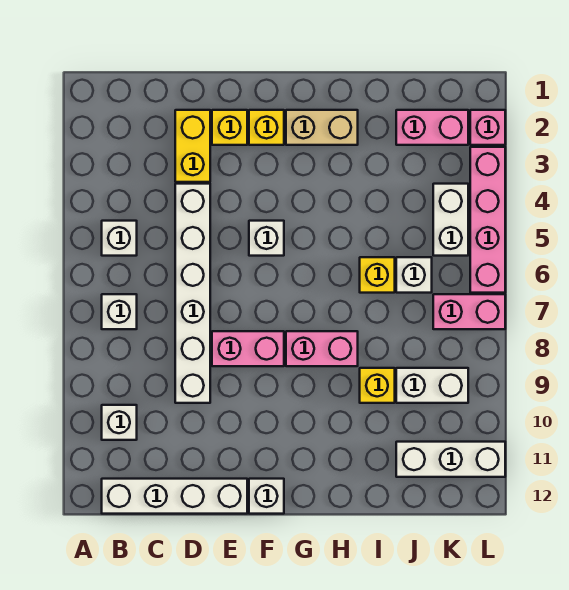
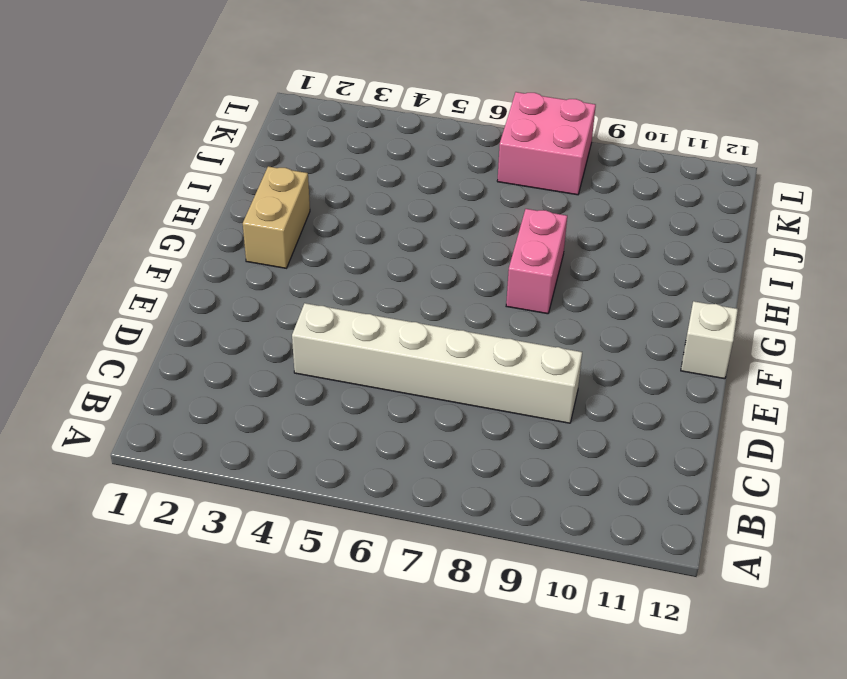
pink brick K7:L8 level 1 -> pink brick K7:L7 level 1
none -> white brick B5 level 1
none -> white brick B7 level 1
none -> white brick B10 level 1

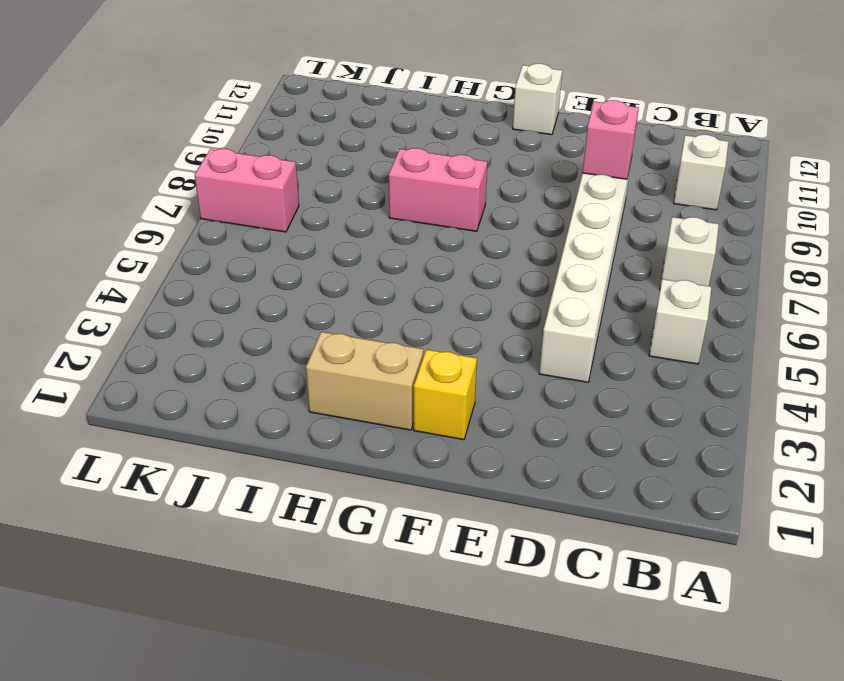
pink brick D9 level 2 -> pink brick L2 level 1
none -> white brick B12:E12 level 1
none -> yellow brick D2:D3 level 1
none -> yellow brick E2 level 1

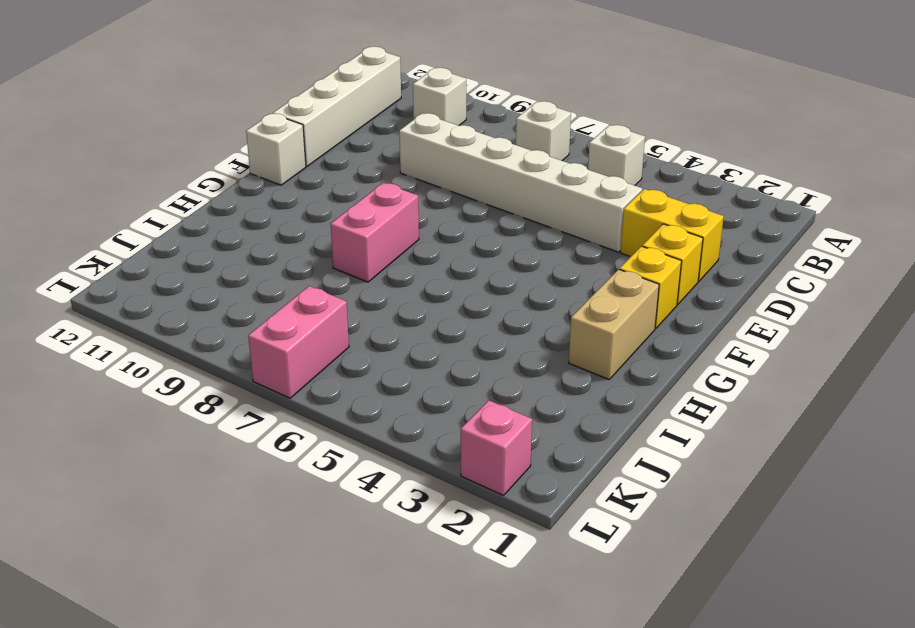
none -> pink brick E8:F8 level 1
none -> white brick F5 level 1
none -> yellow brick I6 level 1

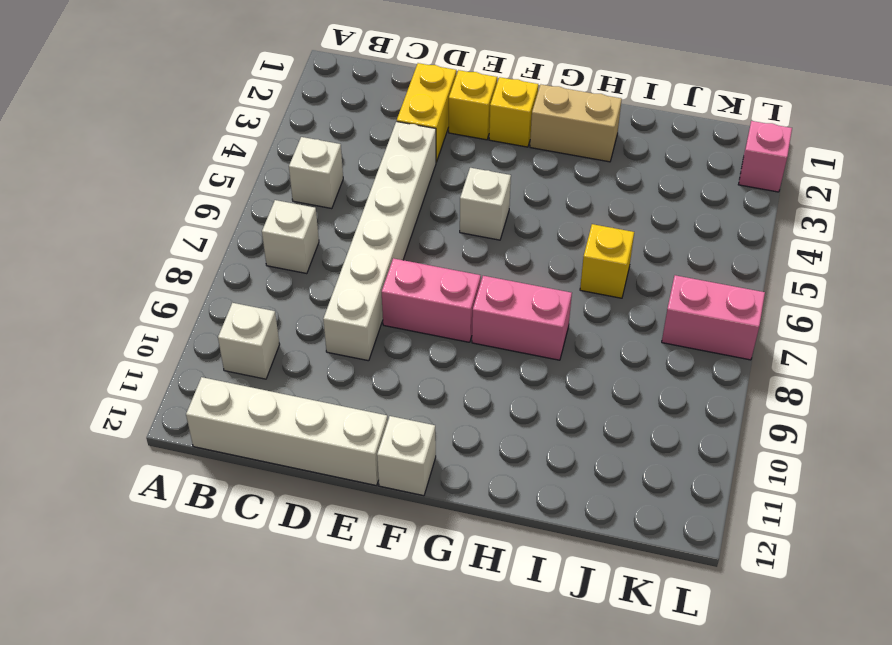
none -> yellow brick I9 level 1
none -> pink brick J2:K2 level 1
none -> white brick J6 level 1

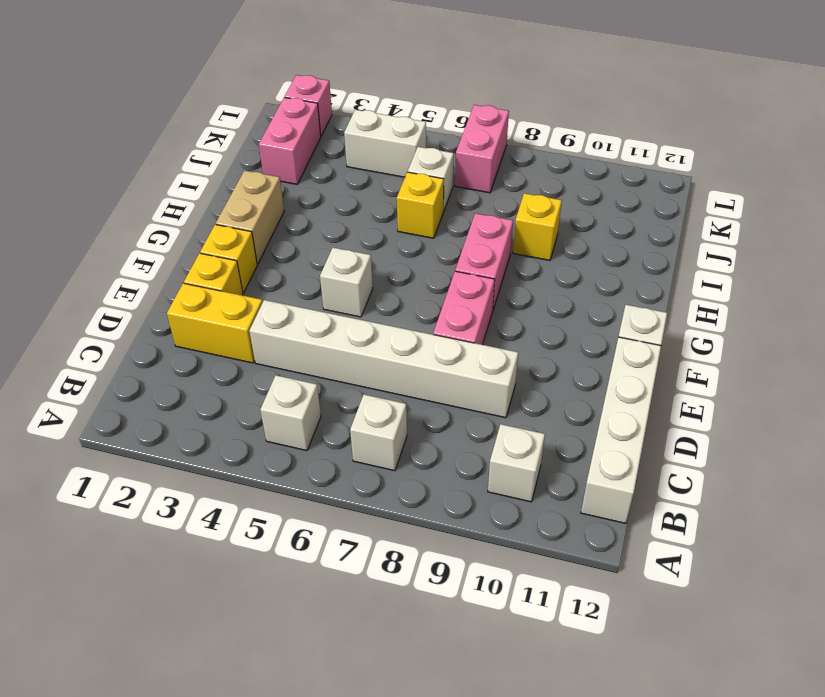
none -> white brick J9:K9 level 1
none -> white brick J11:L11 level 1
none -> pink brick L3:L6 level 1

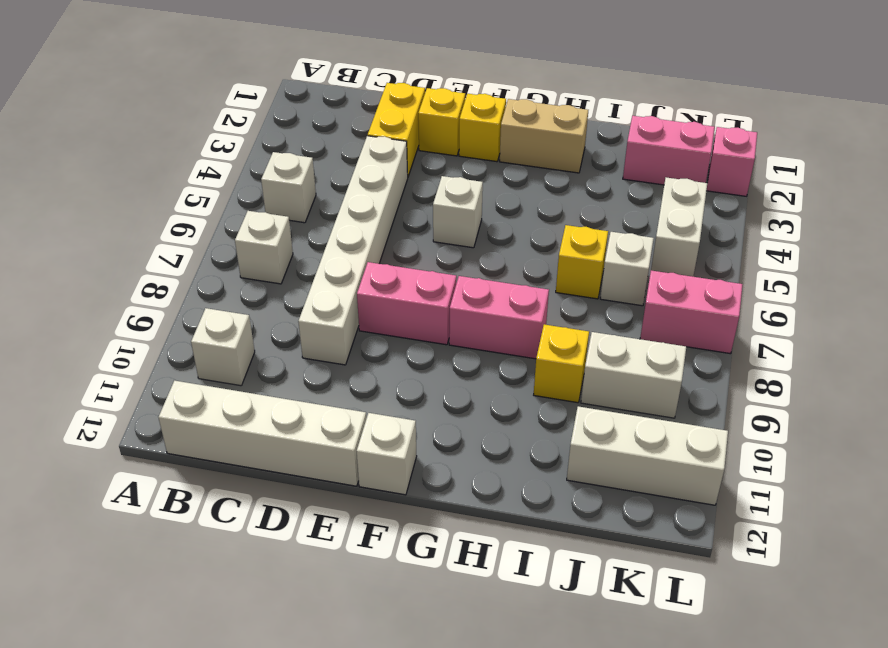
none -> pink brick L3:L6 level 1

